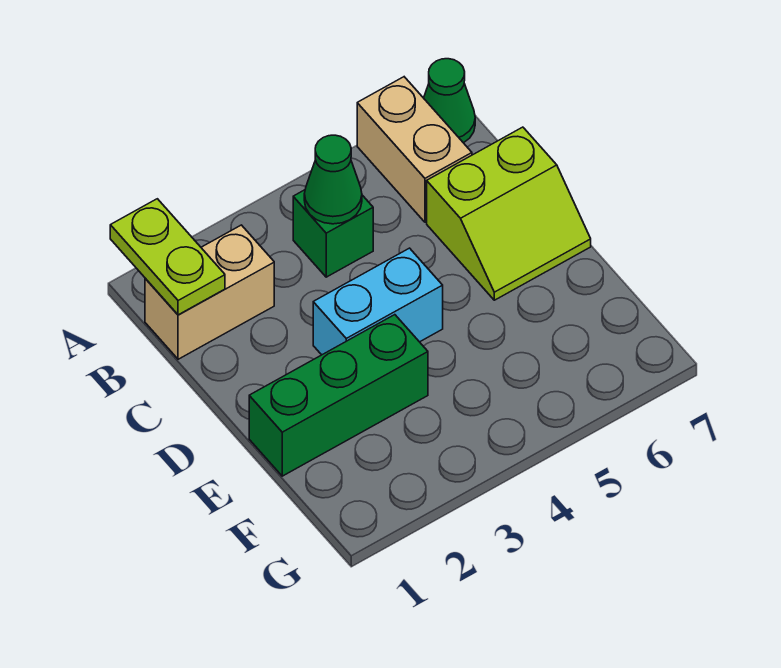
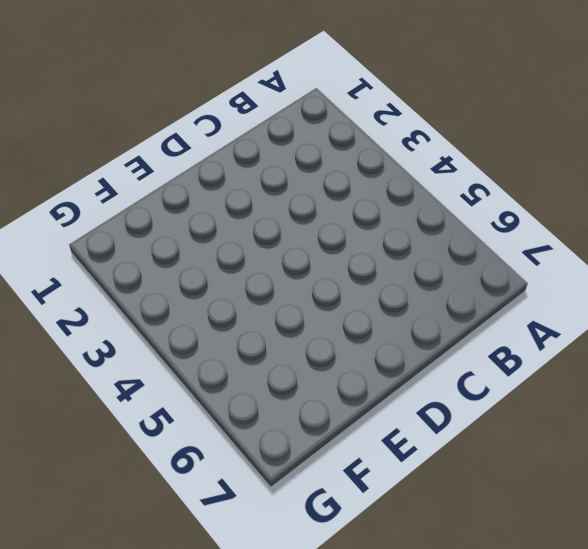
none -> tan brick A6:B6 level 1
none -> green cone A7 level 1

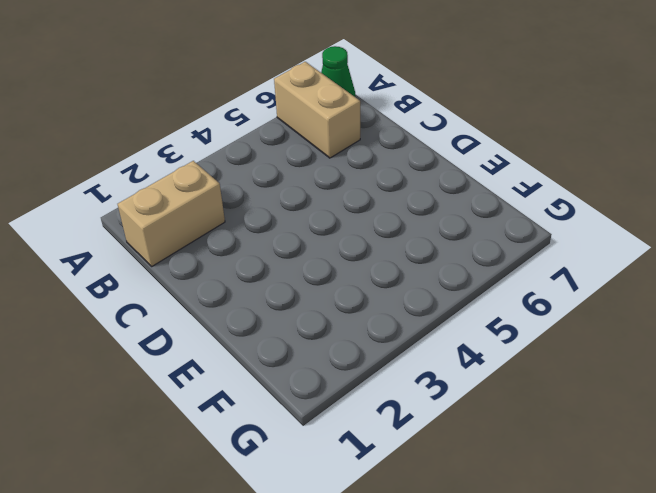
none -> green brick B4 level 1
none -> lime slope C6:D7 level 1 top C

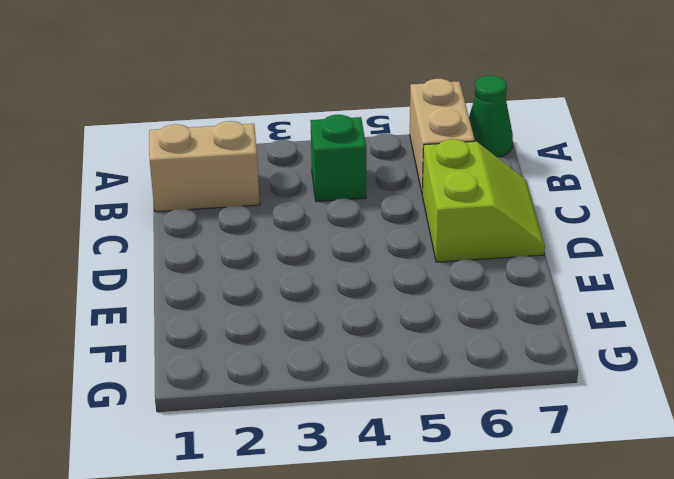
lime slope C6:D7 level 1 top 6 -> lime slope C6:D7 level 1 top C
none -> cyan brick D3:D4 level 1
none -> green brick E1:E3 level 1

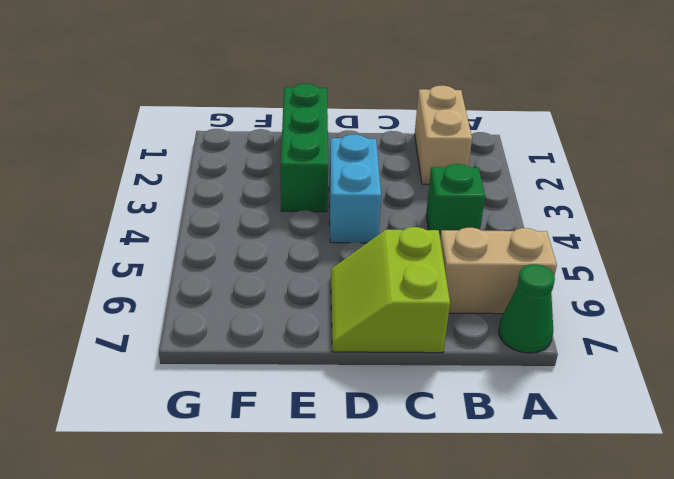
none -> lime plate A1:B1 level 2
none -> green cone B4 level 2

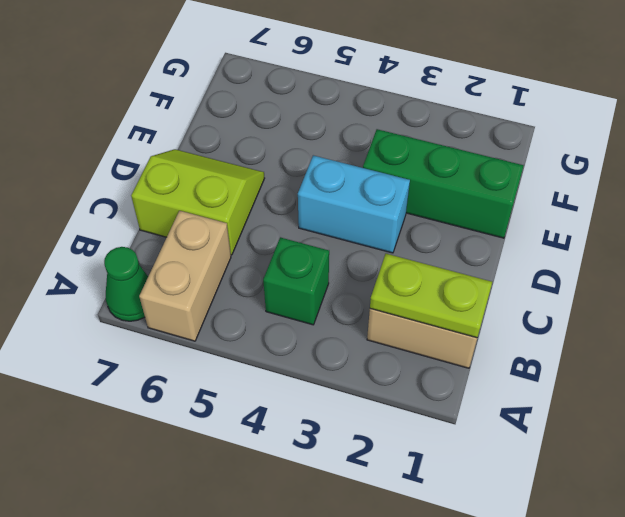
lime plate B1:B2 level 2 -> lime plate A1:B1 level 2
none -> green cone B4 level 2

